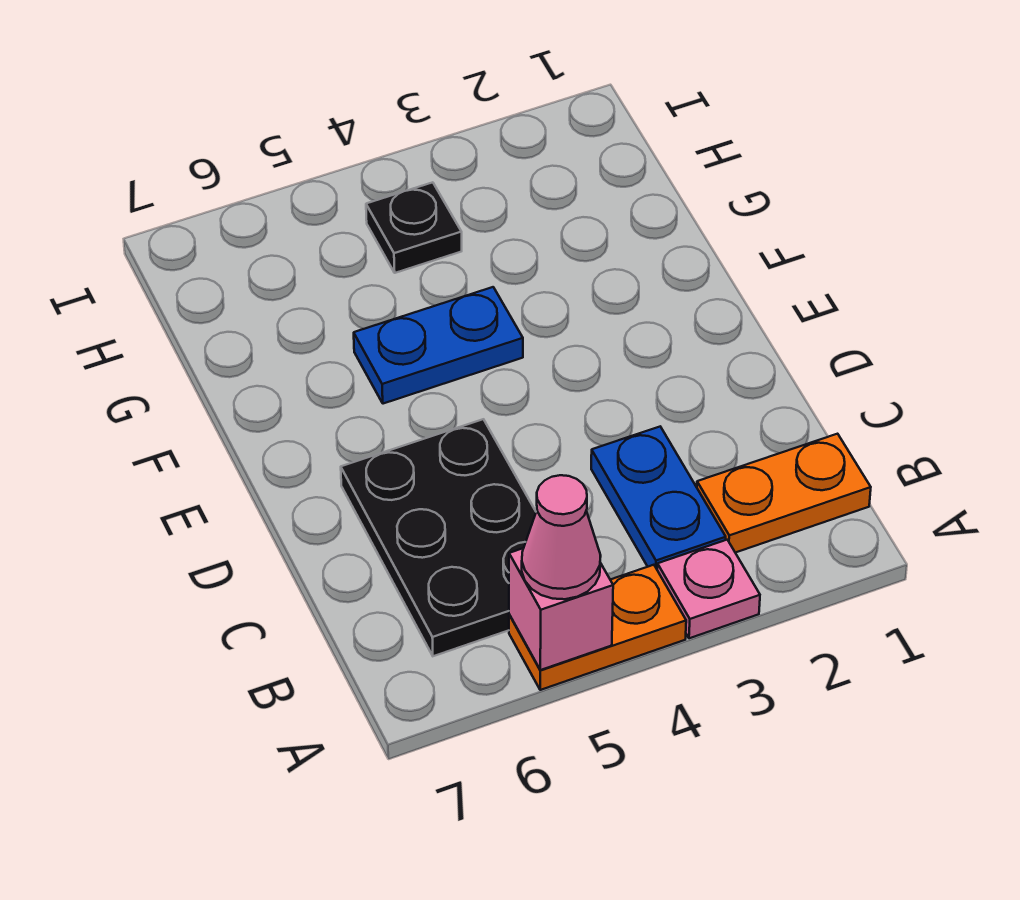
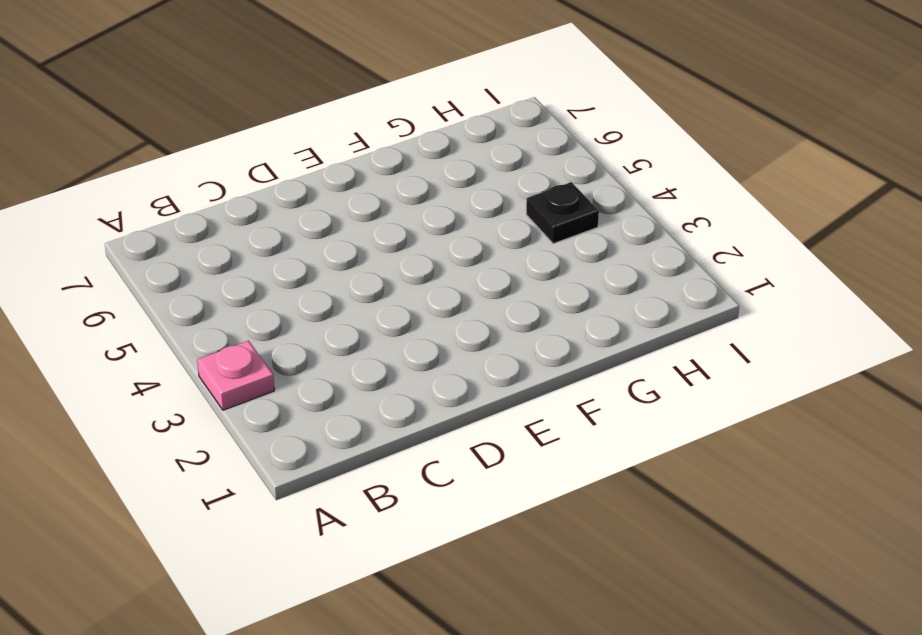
none -> orange plate A4:A5 level 1
none -> orange plate B1:B2 level 1

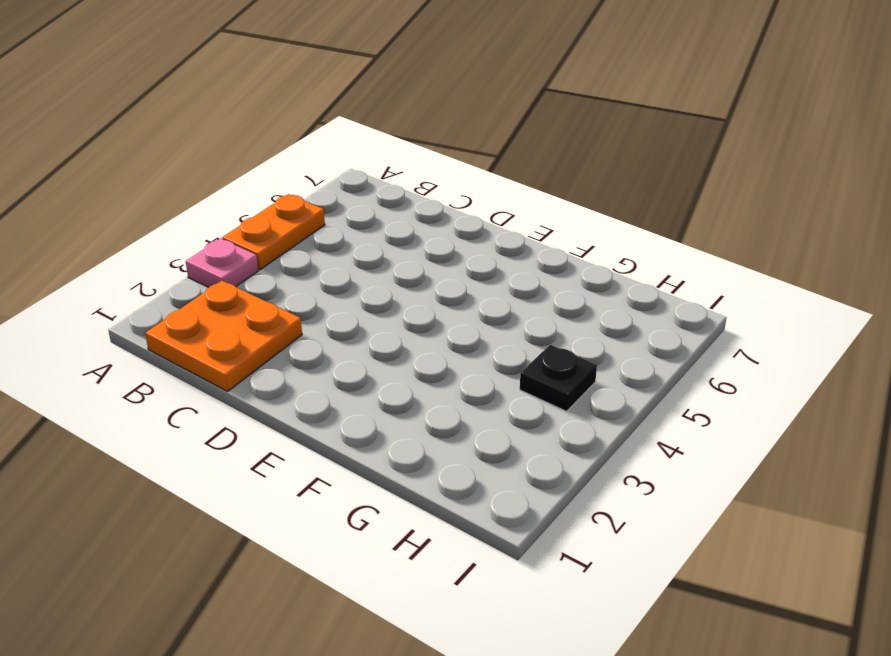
orange plate B1:C2 level 1 -> orange plate B1:B2 level 1
none -> blue plate B3:C3 level 1
none -> black plate B5:D6 level 1

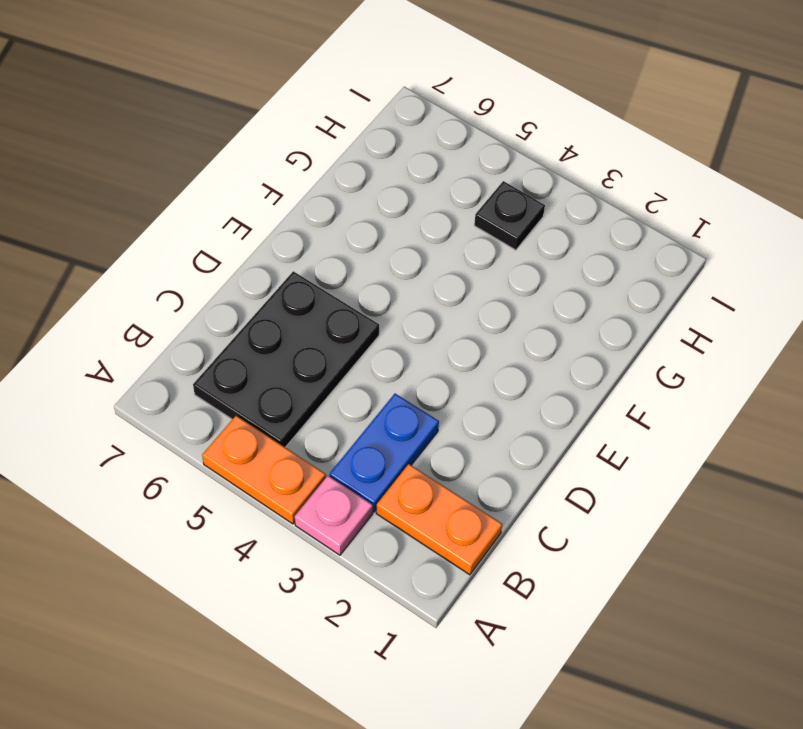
none -> blue plate F4:F5 level 1
none -> pink brick A5 level 2

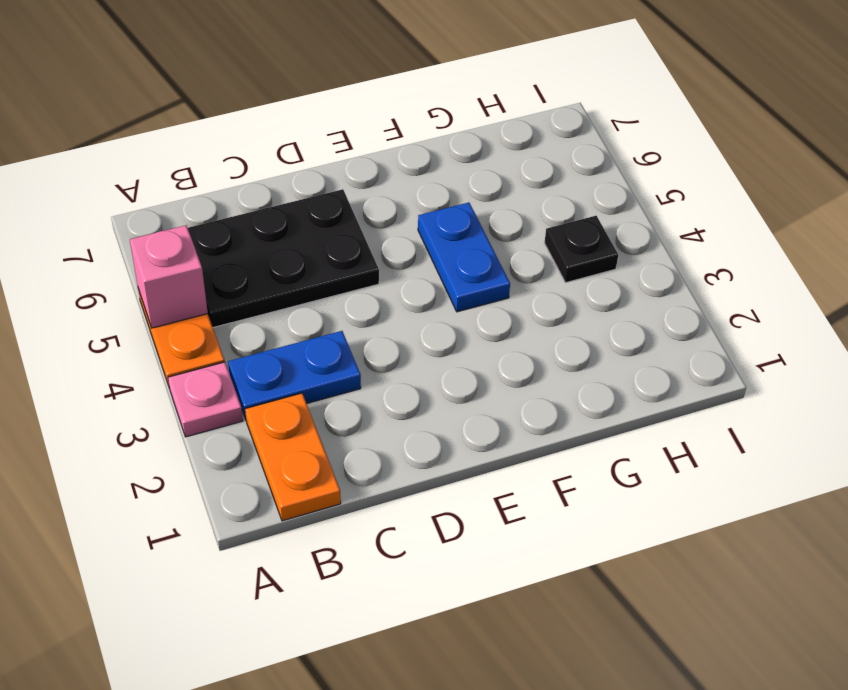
none -> pink cone A5 level 3

